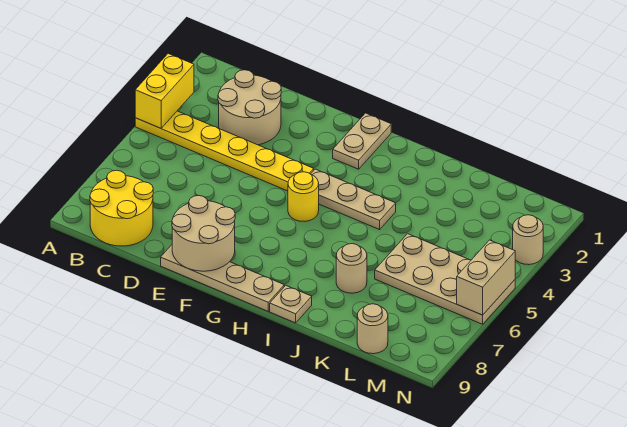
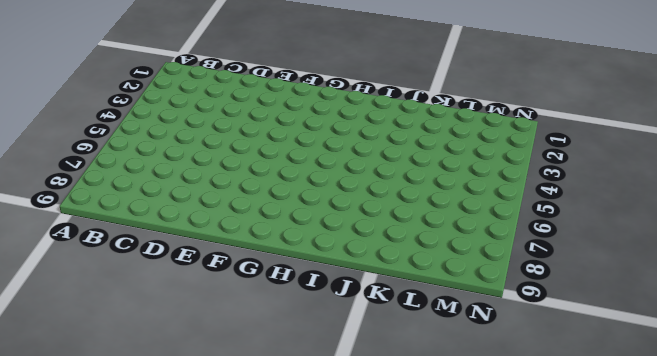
none -> yellow plate A4:F4 level 1
none -> yellow round brick B8:C9 level 1
none -> tan round brick C2:D3 level 1

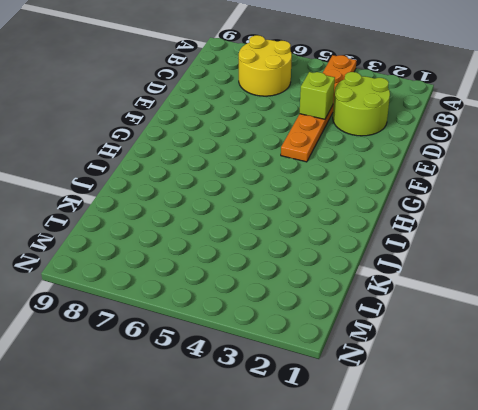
orange plate A4:F4 level 1 -> yellow plate A4:F4 level 1
yellow round brick B6:C7 level 1 -> yellow round brick B8:C9 level 1
lime round brick C2:D3 level 1 -> tan round brick C2:D3 level 1
lime brick D4 level 2 -> none
none -> tan plate E9:H9 level 1
none -> tan plate G1:G2 level 1
none -> tan plate G4:I4 level 1

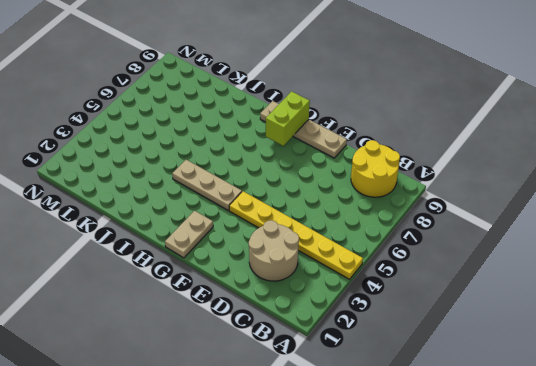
lime brick G8:G9 level 2 -> none
none -> yellow round brick G5 level 1
none -> tan plate I9 level 1
none -> tan round brick J7 level 1

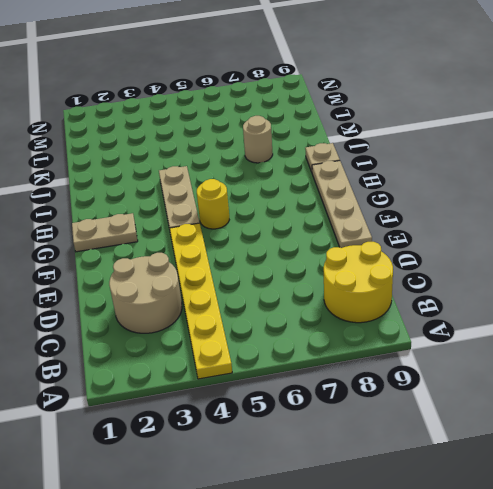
none -> tan plate K5:N6 level 1
none -> tan round brick L9 level 1
none -> tan round brick N3 level 1

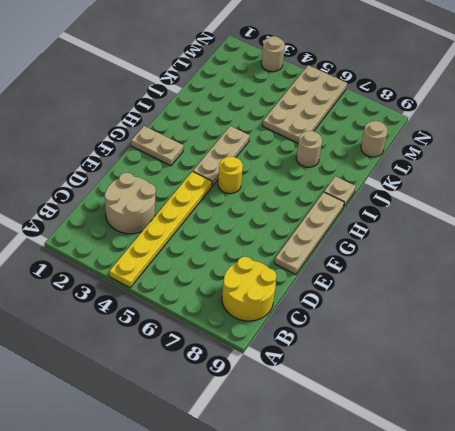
none -> yellow brick A3:A4 level 2
none -> tan round brick E8:F9 level 2
none -> tan brick N5:N6 level 2

